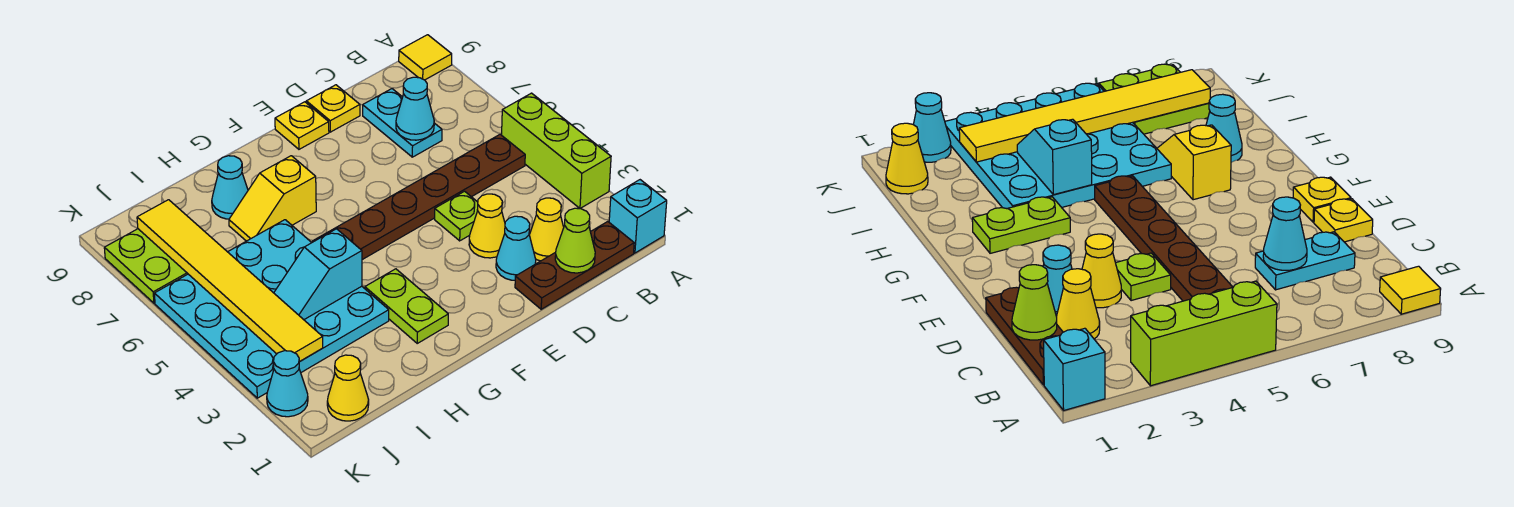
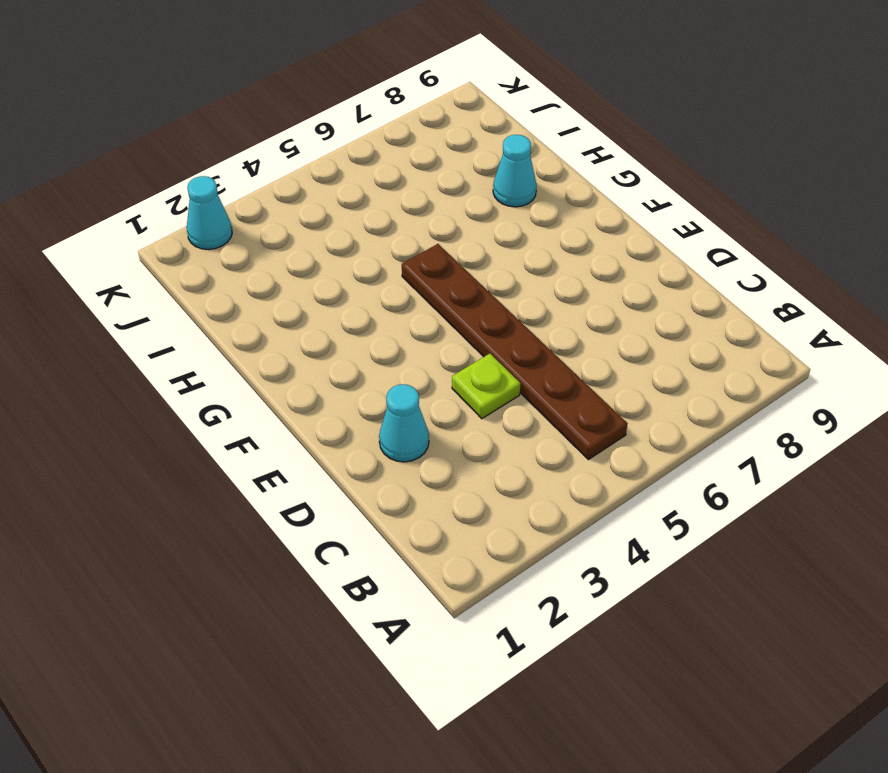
none -> cyan brick A1 level 1
none -> lime brick A3:A5 level 1
none -> yellow tile A9 level 1

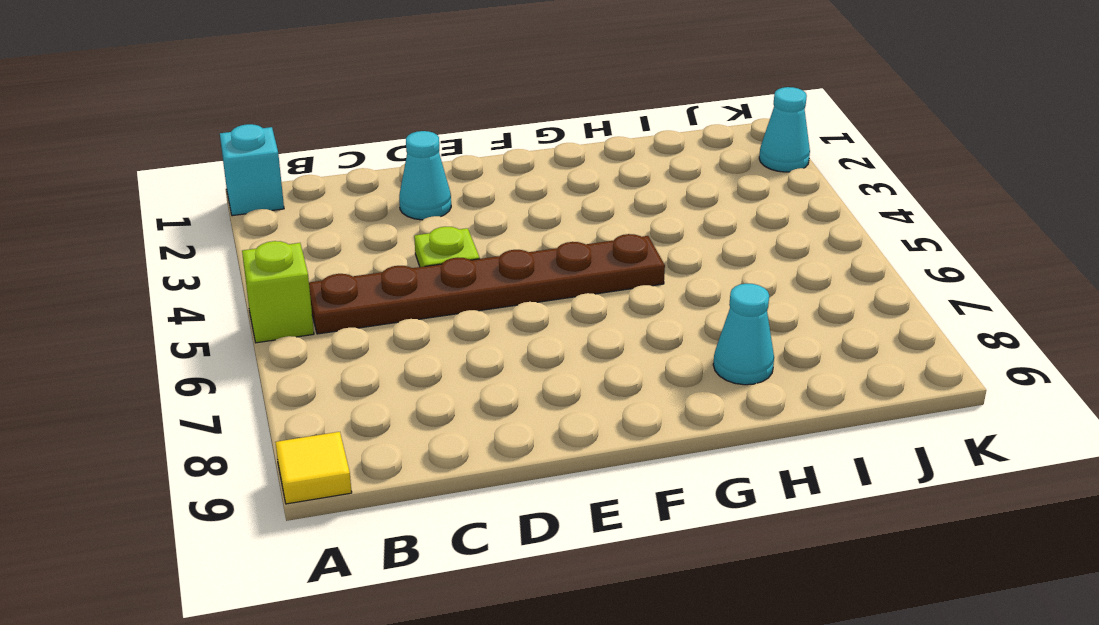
lime brick A5 level 1 -> lime brick A3:A5 level 1
none -> brown plate B1:D1 level 1
none -> yellow cone C2 level 1
none -> cyan plate C7:C8 level 1

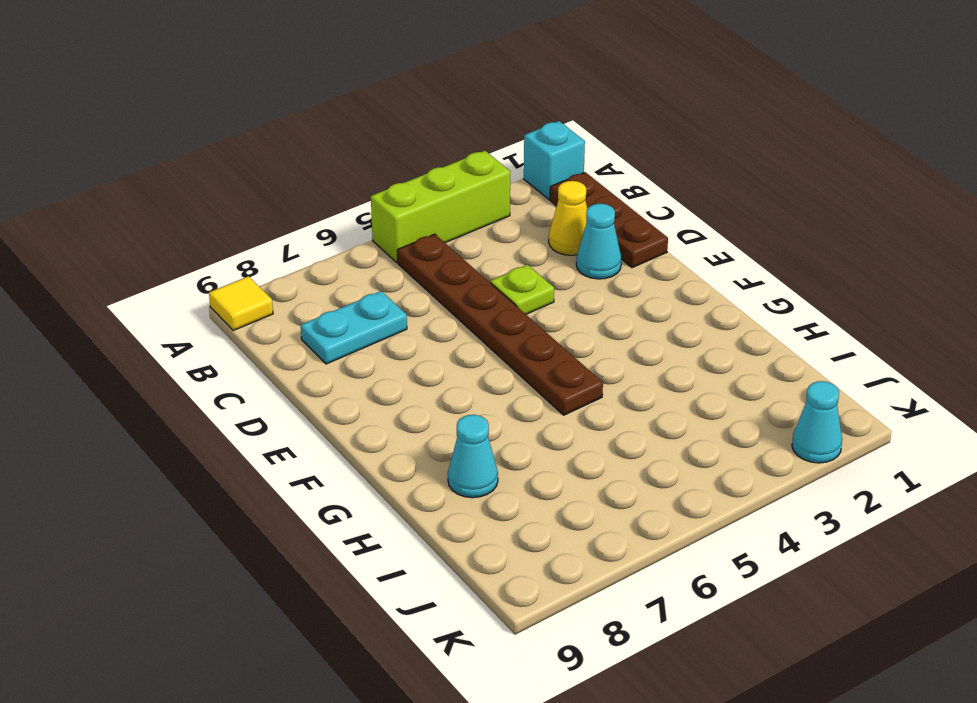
none -> yellow cone D3 level 1
none -> yellow plate D9 level 1
none -> yellow plate E9 level 1

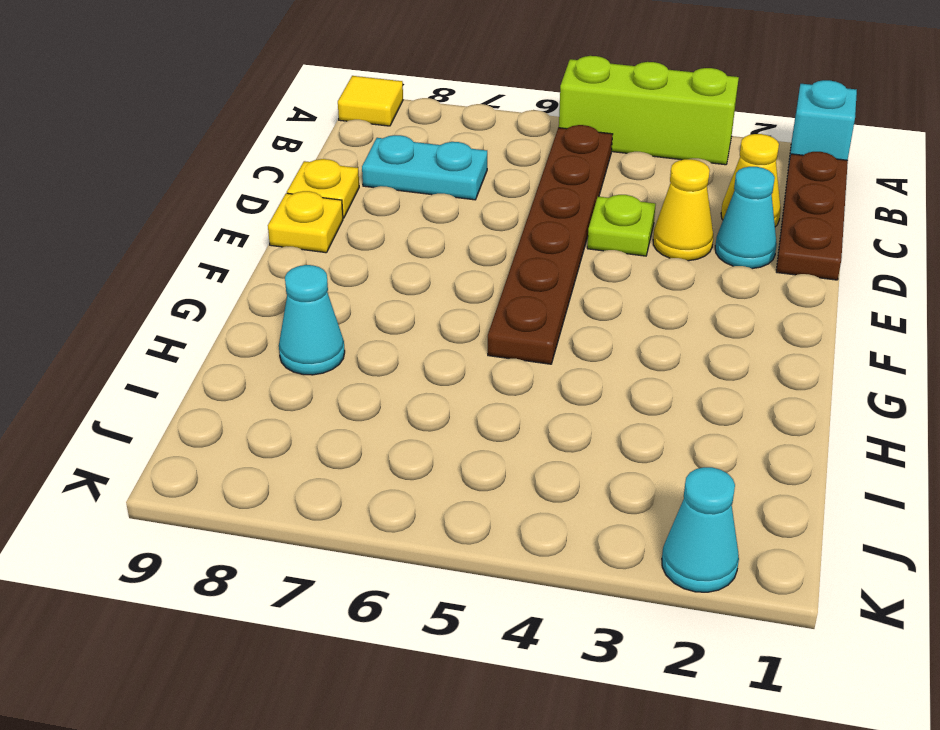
none -> lime plate G2:G3 level 1
none -> yellow slope G7:H7 level 1 top G
none -> cyan plate H3:K6 level 1

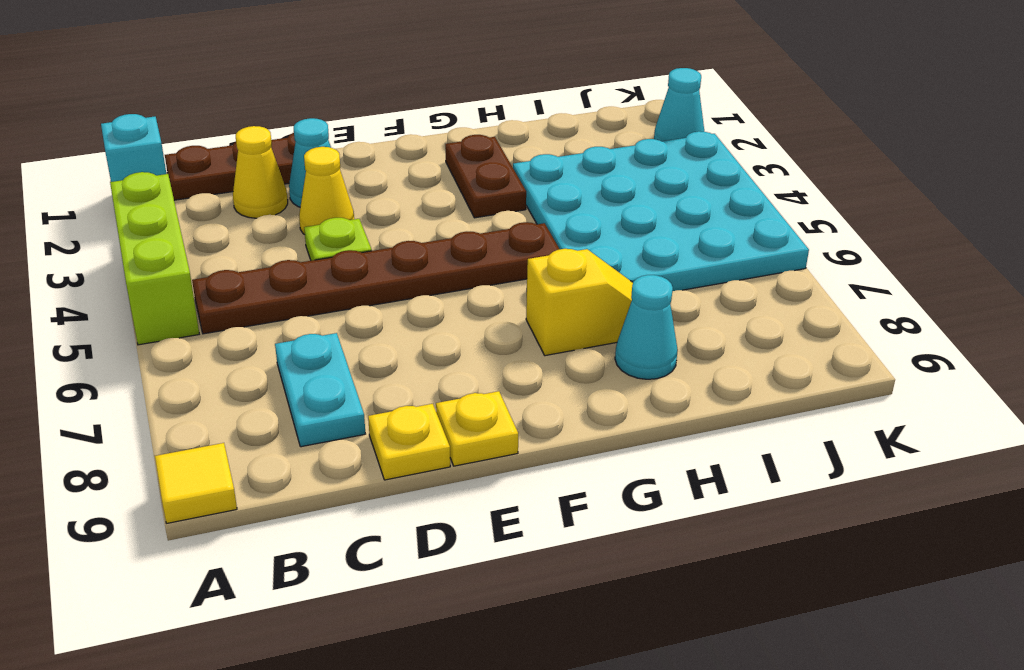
brown plate G2:G3 level 1 -> lime plate G2:G3 level 1
none -> yellow cone J1 level 1
none -> lime plate J7:K8 level 1
none -> lime cone C1 level 2

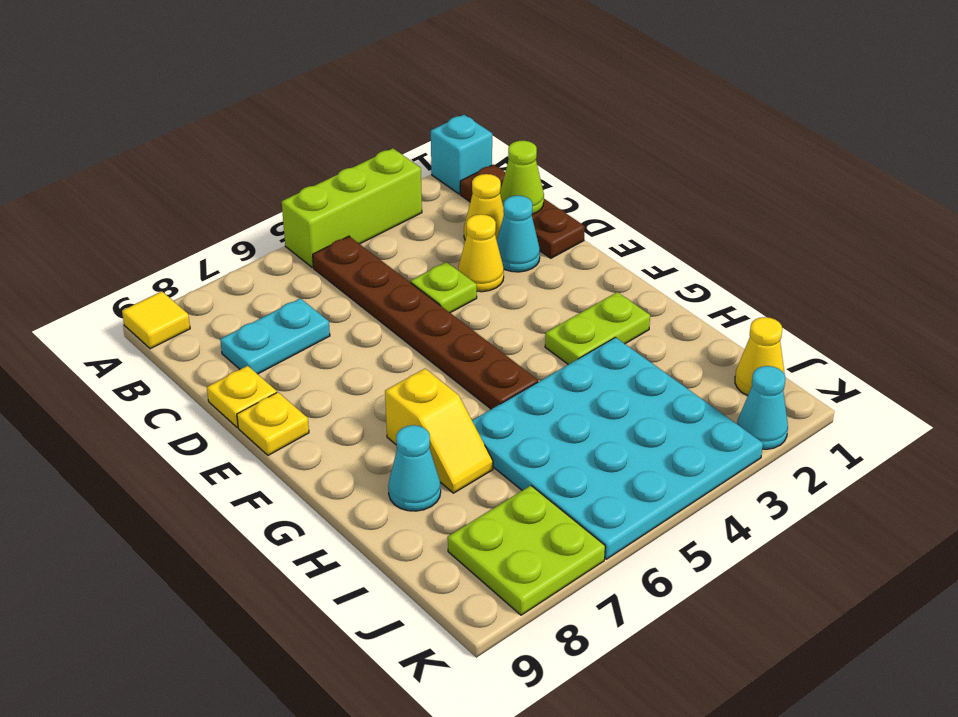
none -> cyan cone C7 level 2
none -> cyan slope H4:I4 level 2 top H
none -> yellow tile J3:J8 level 2

